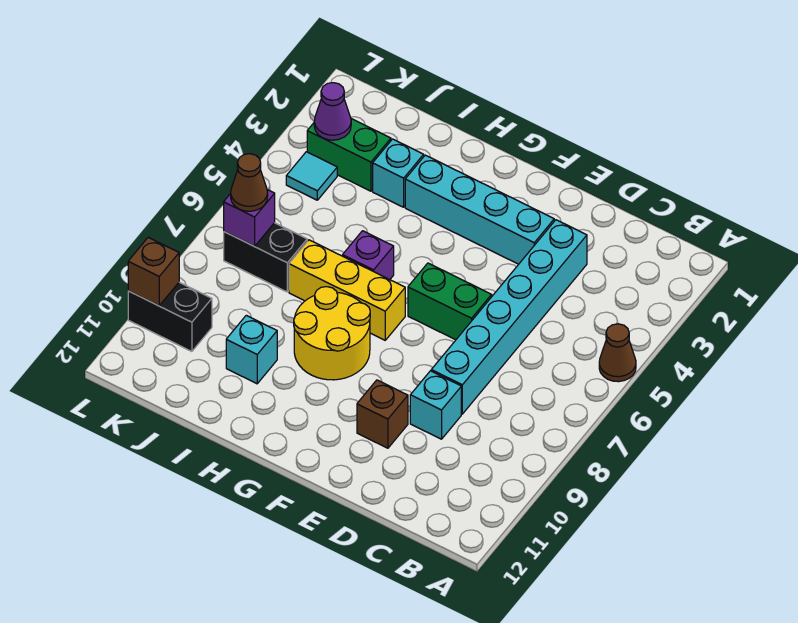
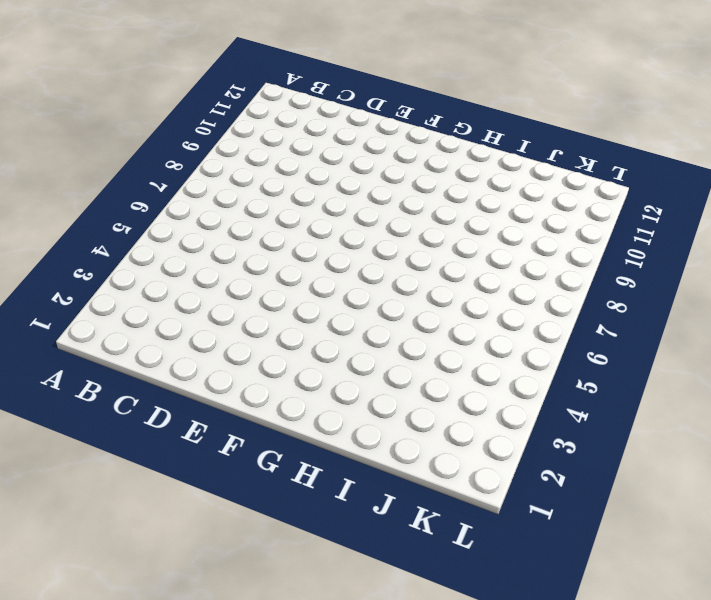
none -> brown cone A5 level 1
none -> cyan brick D3:D8 level 1
none -> cyan brick D9 level 1

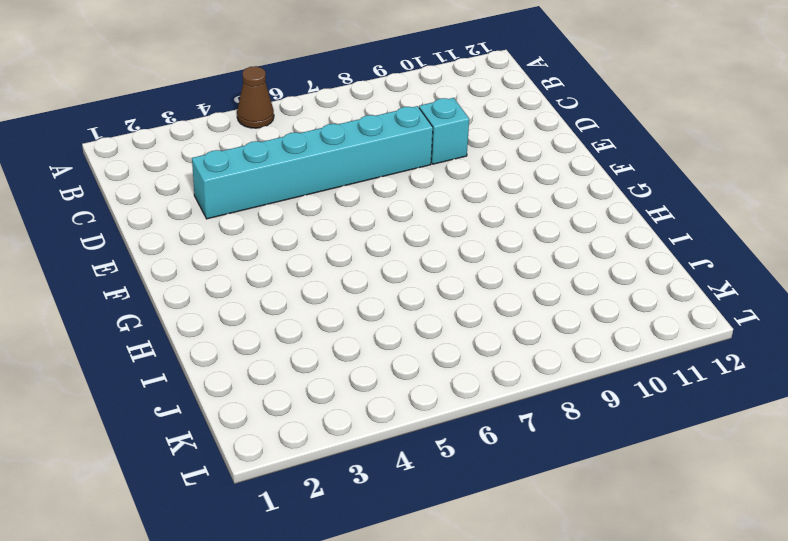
none -> cyan brick E3:H3 level 1
none -> green brick E6:F6 level 1
none -> brown brick E10 level 1

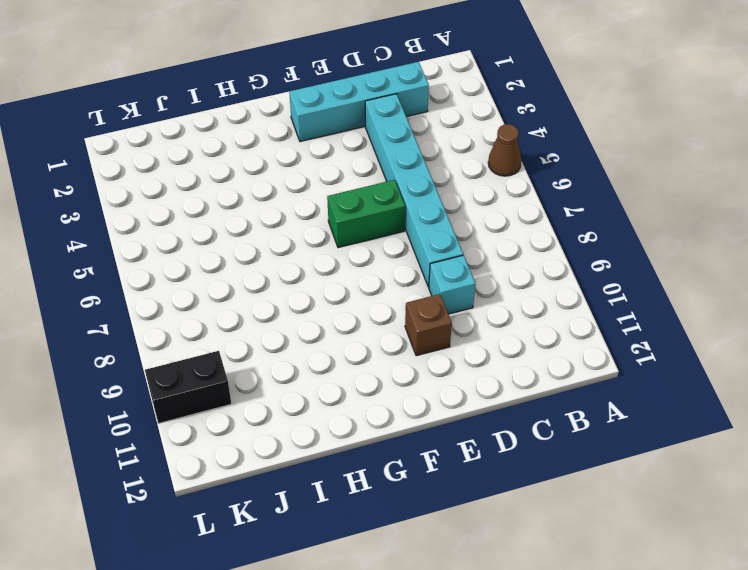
cyan brick C2:F2 level 1 -> cyan brick E3:H3 level 1
none -> yellow brick G7:I7 level 1
none -> yellow round brick G8:H9 level 1
none -> purple brick H6 level 1

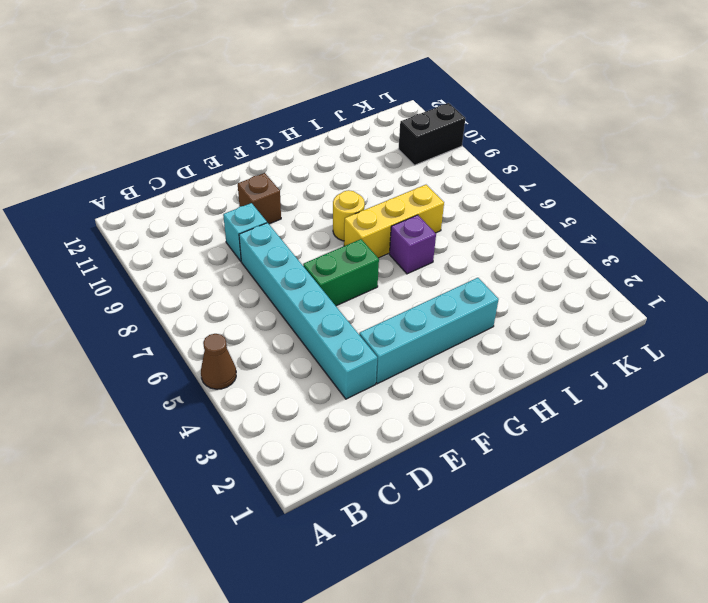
yellow round brick G8 level 1 -> yellow round brick G8:H9 level 1
none -> cyan brick I3 level 1
none -> cyan brick I10 level 1
none -> green brick J3:K3 level 1

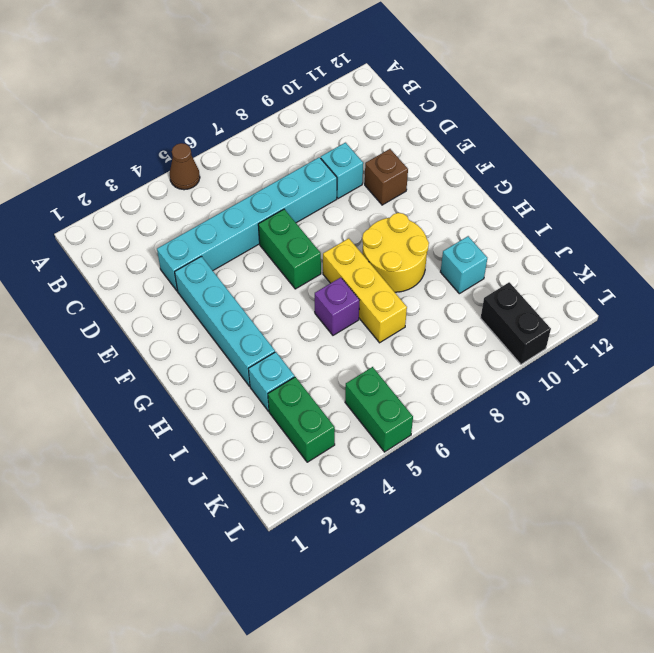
green brick K5:L5 level 1 -> none
none -> black brick J7:K7 level 1
none -> cyan tile K4 level 1
none -> purple cone K3 level 2

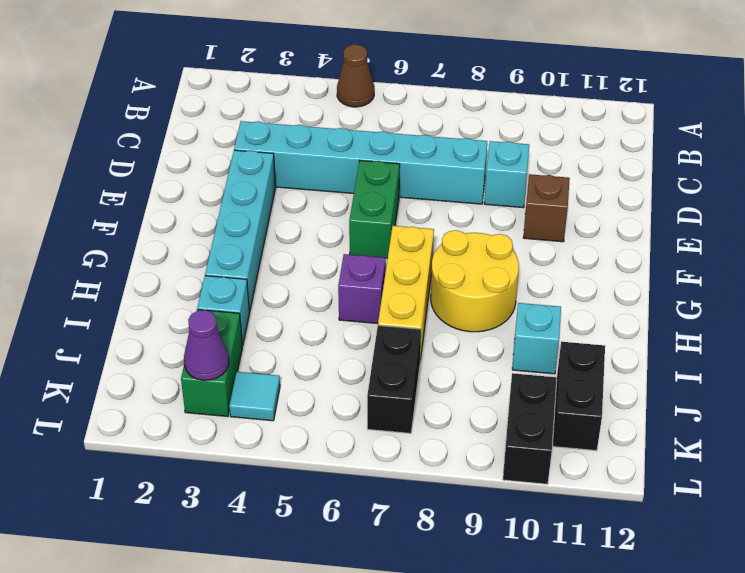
black brick J11:K11 level 1 -> none
none -> purple brick K7 level 2
none -> brown brick L10 level 2
none -> brown cone K7 level 3

